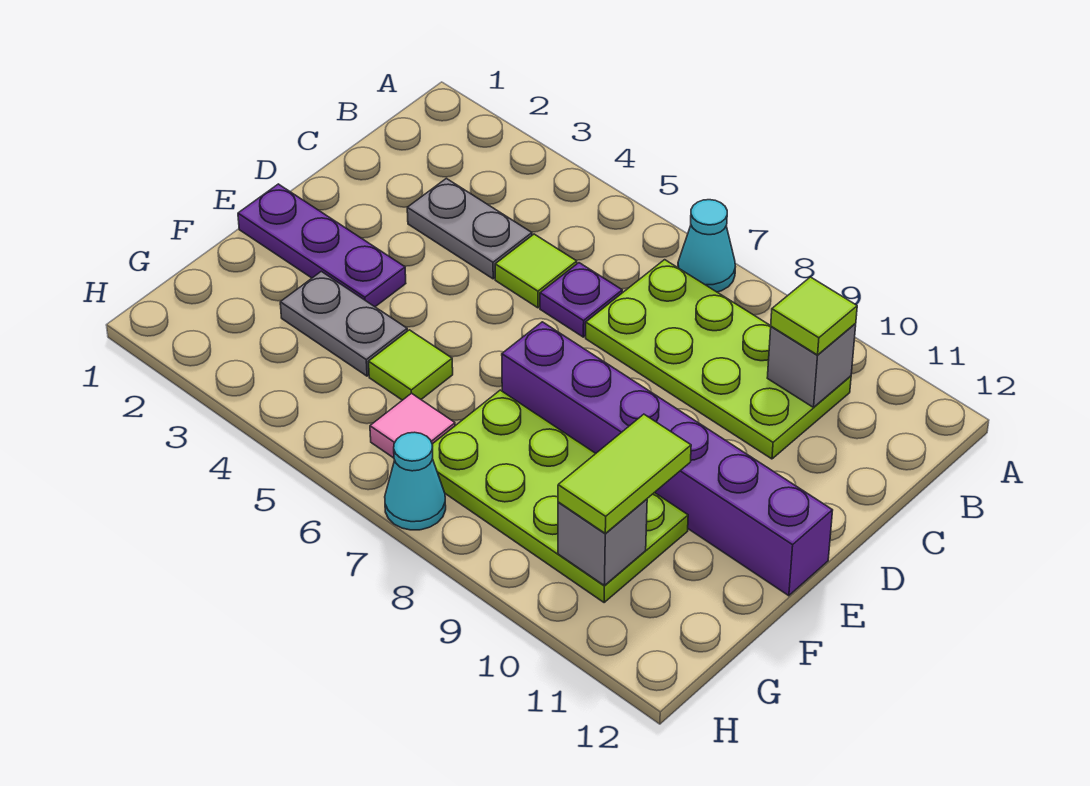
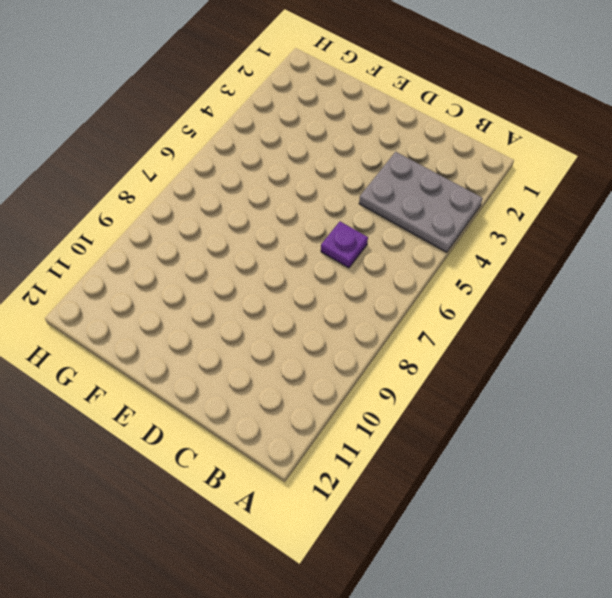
grey plate A3:C4 level 1 -> grey plate C3:C4 level 1
none -> cyan cone A7 level 1
none -> lime plate B7:C10 level 1
none -> lime tile C5 level 1

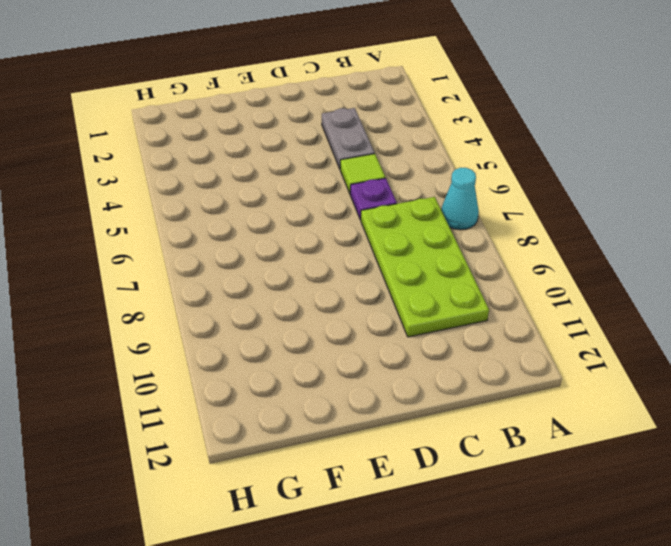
none -> purple plate E1:E3 level 1
none -> purple brick E7:E12 level 1
none -> grey plate F3:F4 level 1

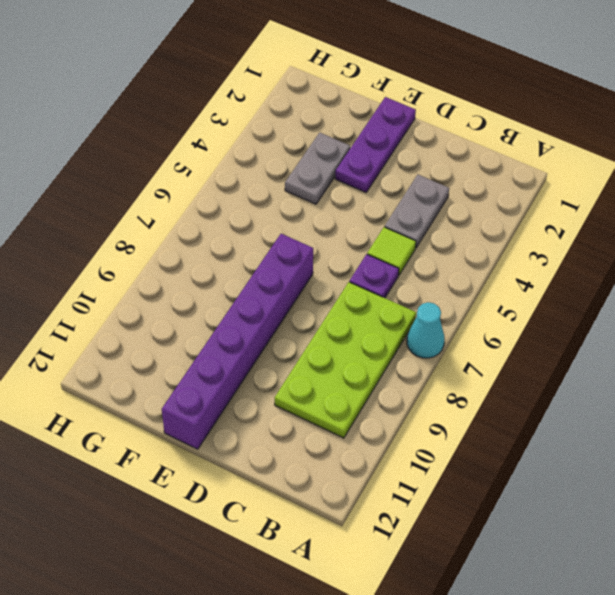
none -> lime tile F5 level 1
none -> lime plate F7:G10 level 1
none -> pink tile G6 level 1

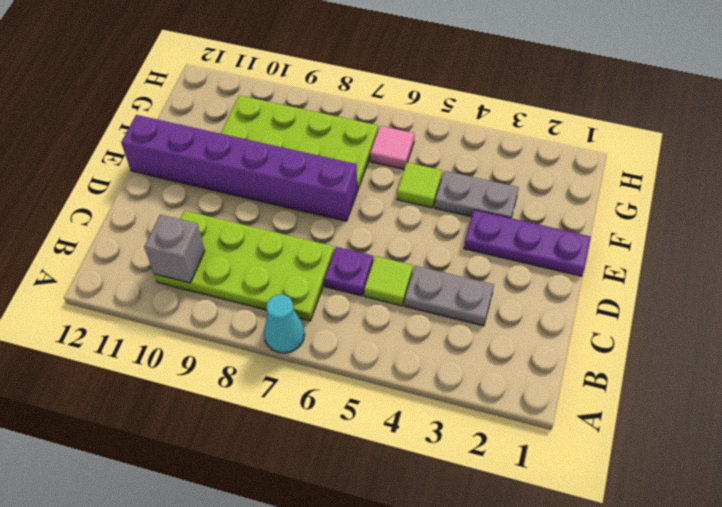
none -> cyan cone H7 level 1
none -> grey brick G10 level 2
none -> lime tile B10 level 3

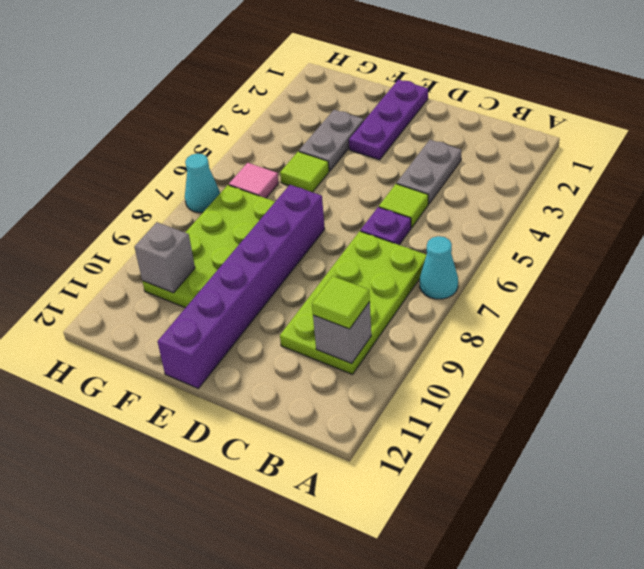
none -> lime tile F10:G10 level 3

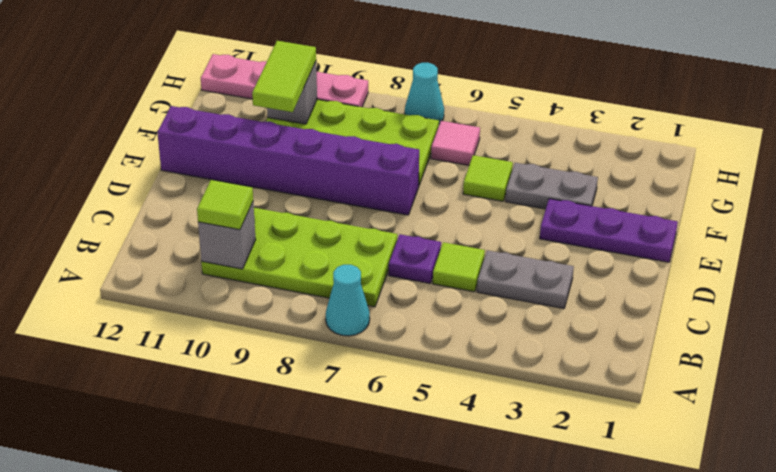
pink plate H9:H12 level 1 -> none

